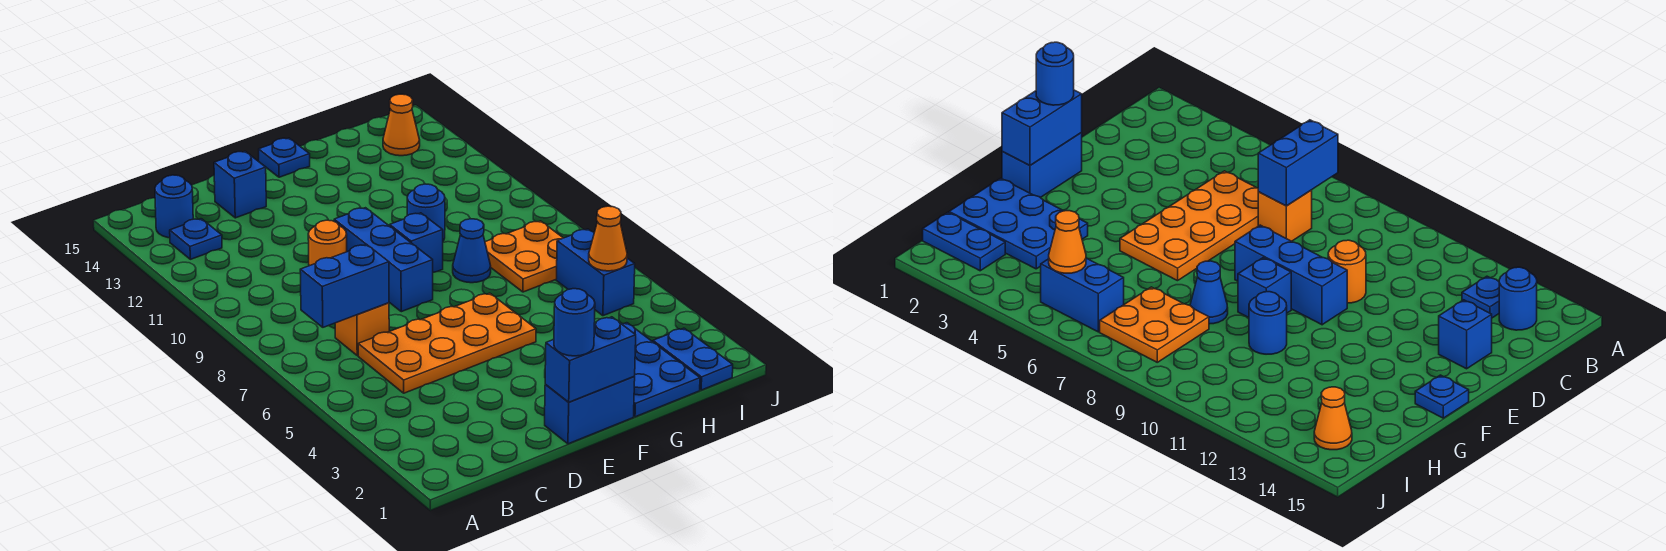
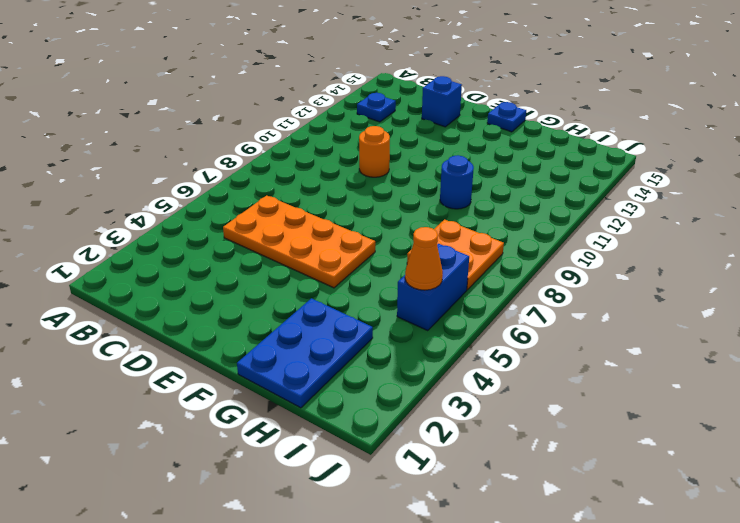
none -> blue round brick B14 level 1
none -> orange brick C7 level 1
none -> blue brick E1:F1 level 1

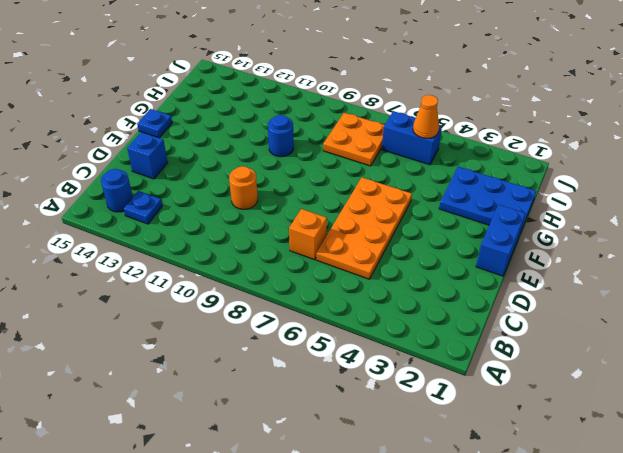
none -> blue brick E8:E10 level 1
none -> blue brick F9 level 1
none -> blue cone G8 level 1

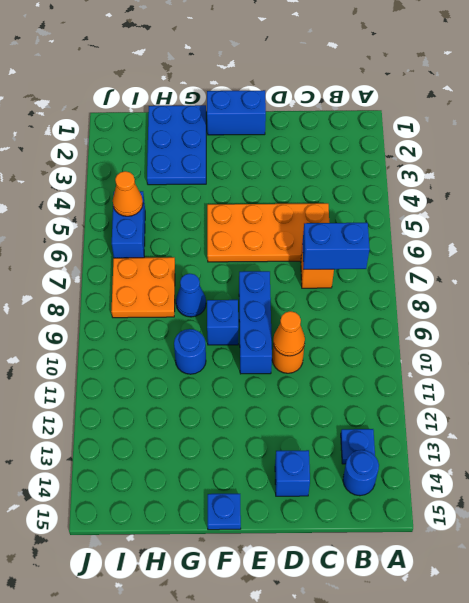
orange cone D10 level 2 -> orange cone I14 level 1
none -> blue plate I1:I2 level 1
none -> blue brick E1:F1 level 2
none -> blue round brick E1 level 3

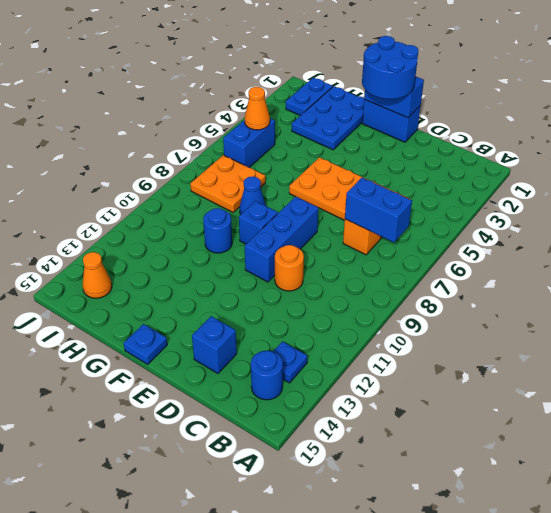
blue round brick E1:F2 level 3 -> blue round brick E1 level 3

